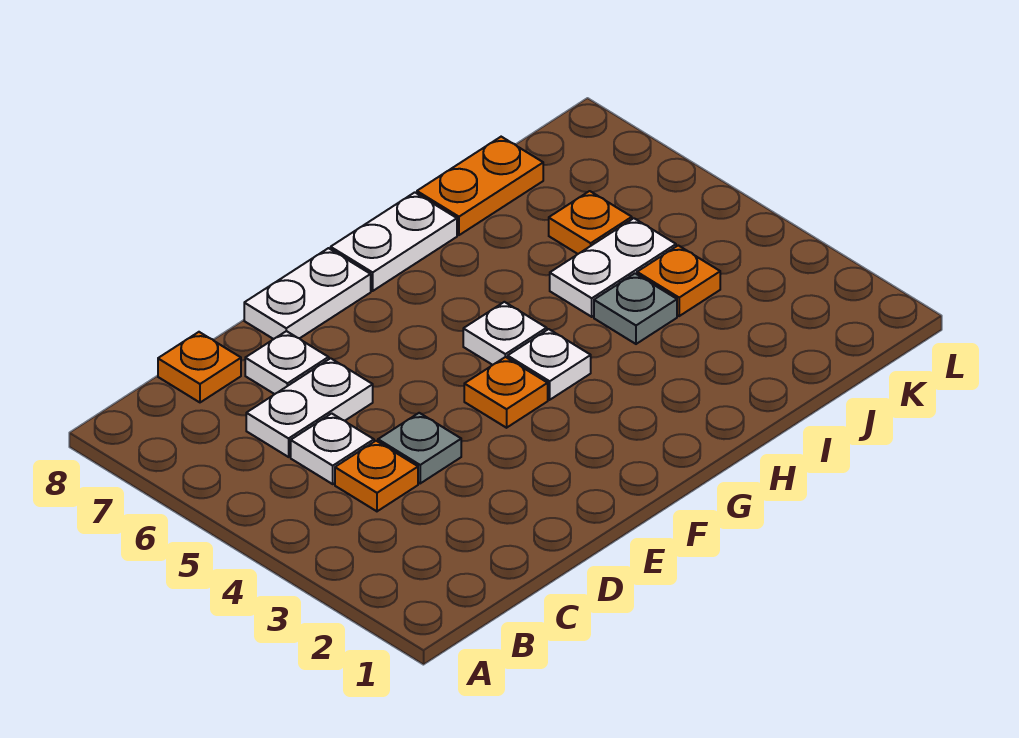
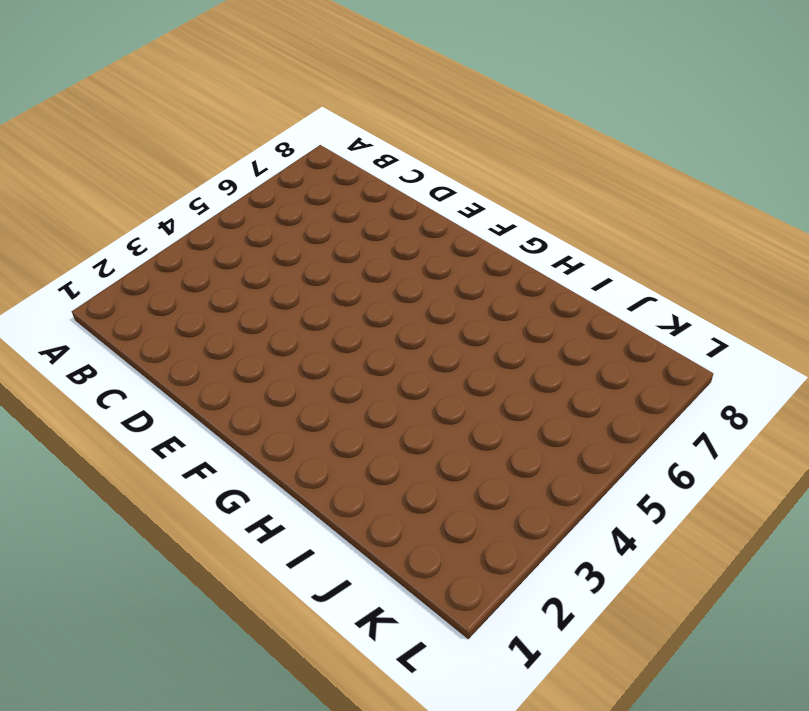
none -> orange plate C4 level 1
none -> white plate C5 level 1
none -> white plate C6:D6 level 1

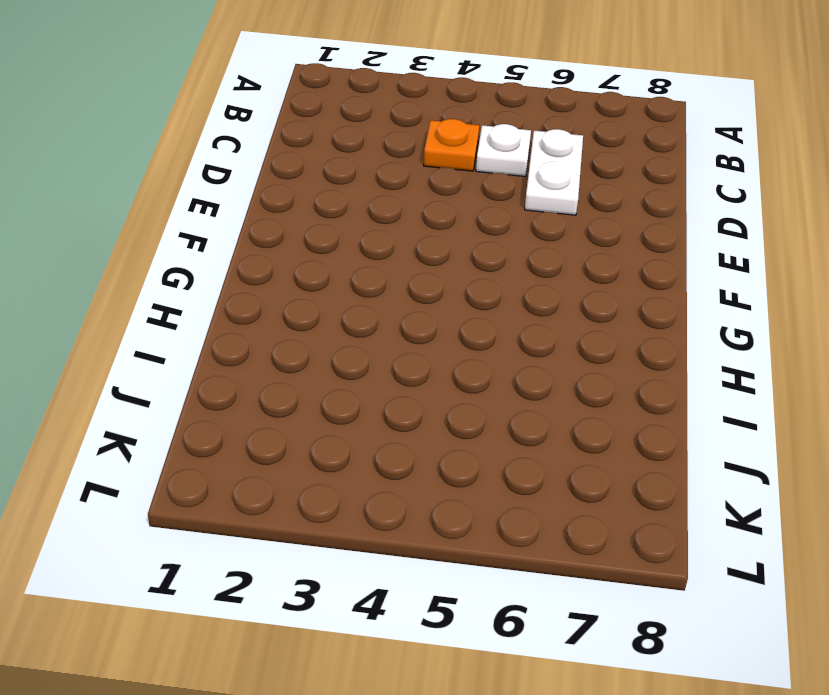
none -> orange plate C8 level 1
none -> grey plate D4 level 1
none -> white plate D7 level 1

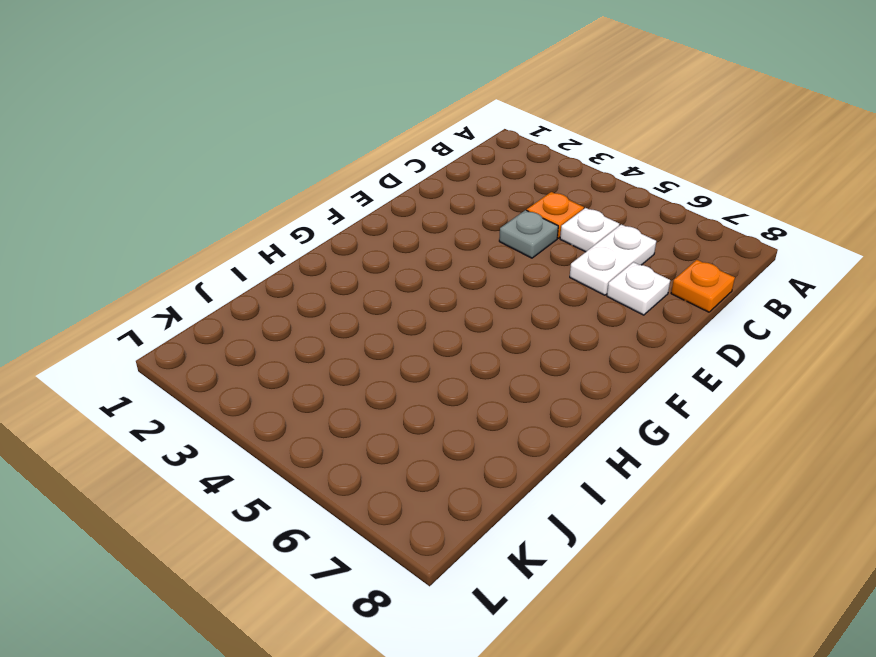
none -> white plate E8:F8 level 1
none -> orange plate F4 level 1
none -> white plate G4 level 1

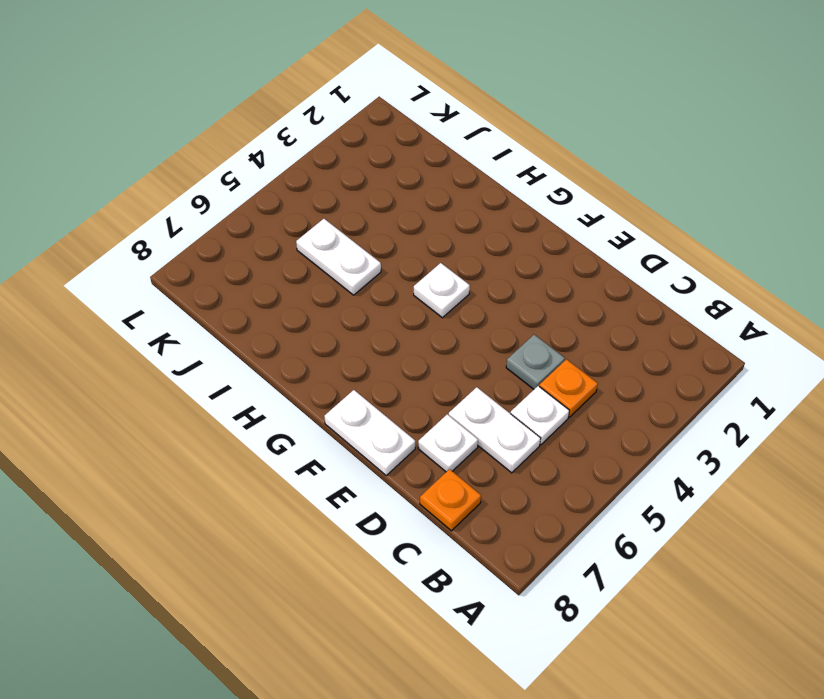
none -> orange plate F4 level 1
none -> white plate G5 level 1
none -> white plate G8:H8 level 1

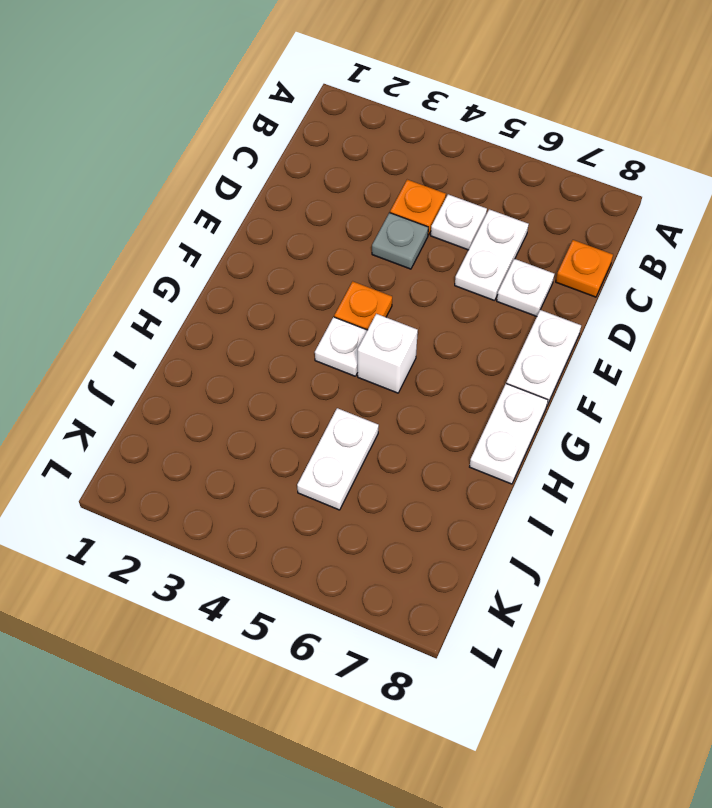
white brick G5 level 1 -> white plate G5 level 1
none -> grey plate I4 level 1
none -> orange plate I8:J8 level 1
none -> orange plate J4 level 1

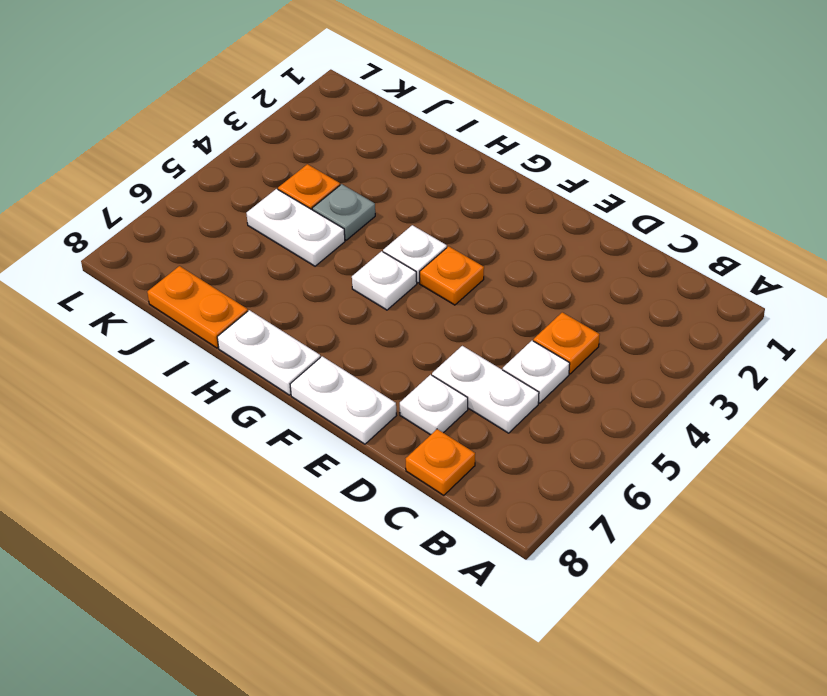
none -> grey plate D4 level 1
none -> orange plate J6 level 1

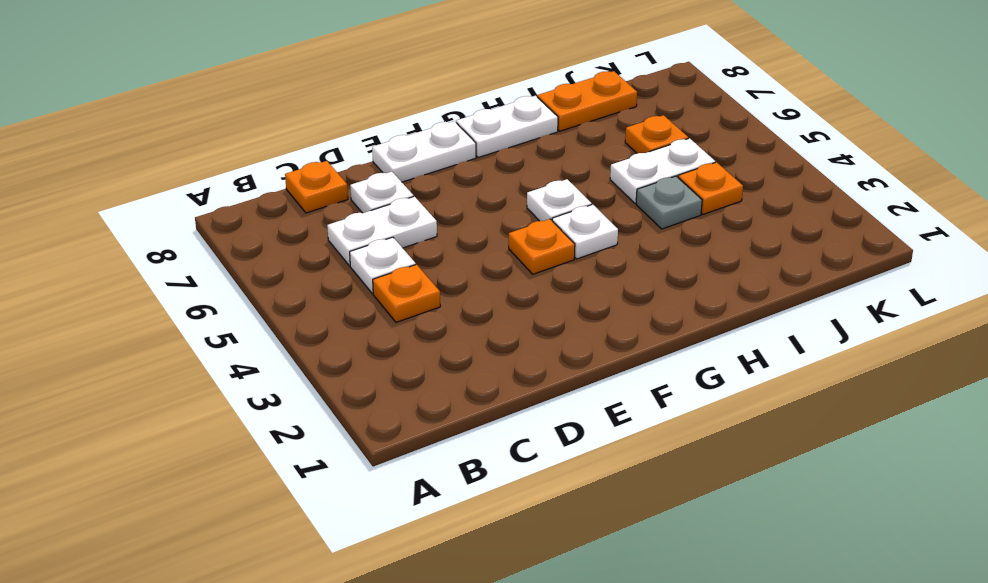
none -> grey plate D4 level 1

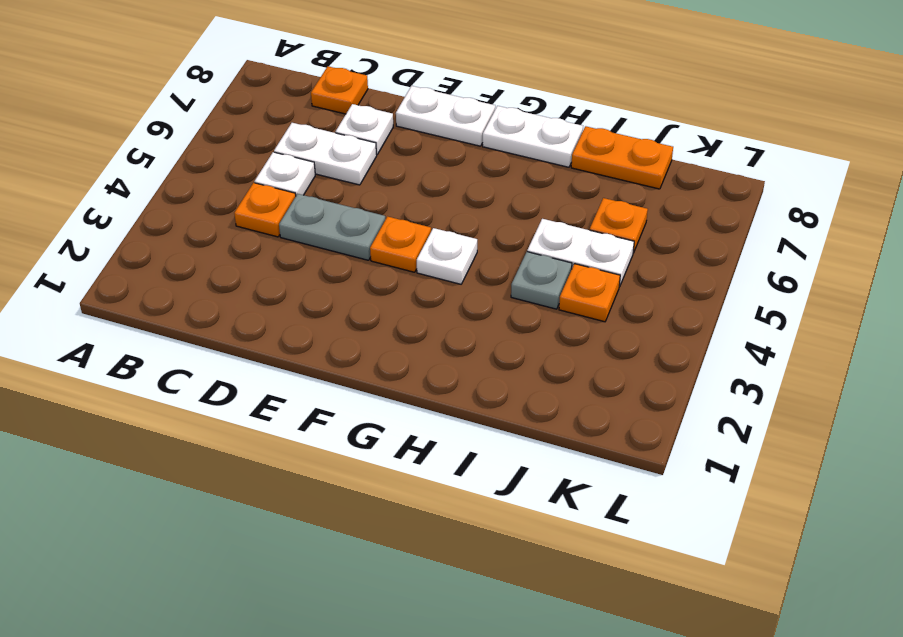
grey plate D4:E4 level 1 -> grey plate D4 level 1
none -> white plate G5 level 1

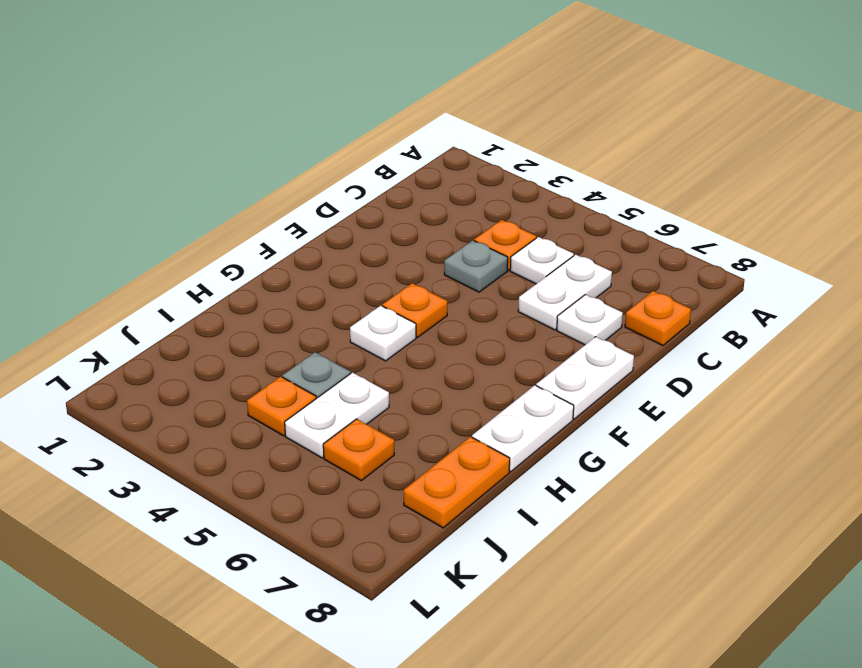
none -> white plate G5 level 1

